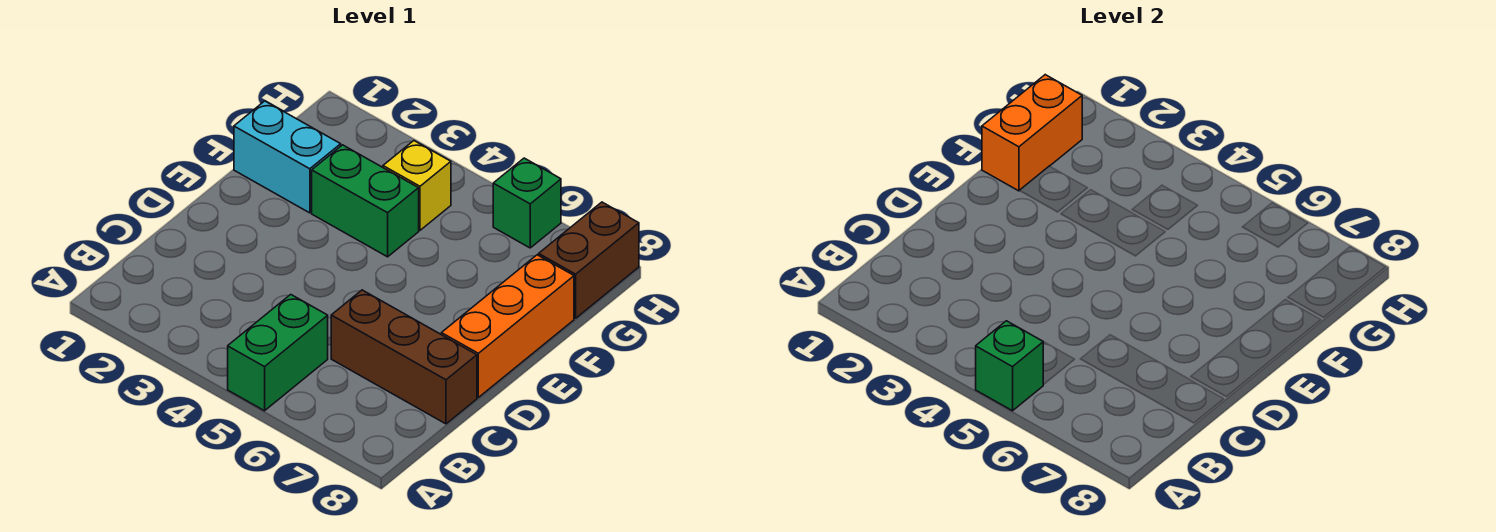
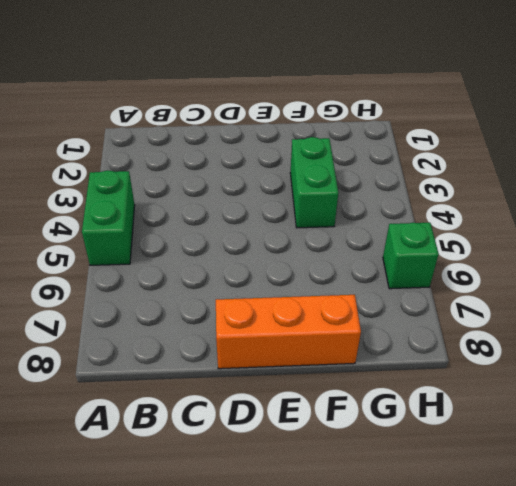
green brick A4:A5 level 1 -> green brick A5:B5 level 1
none -> brown brick C6:C8 level 1
none -> cyan brick F1:F2 level 1

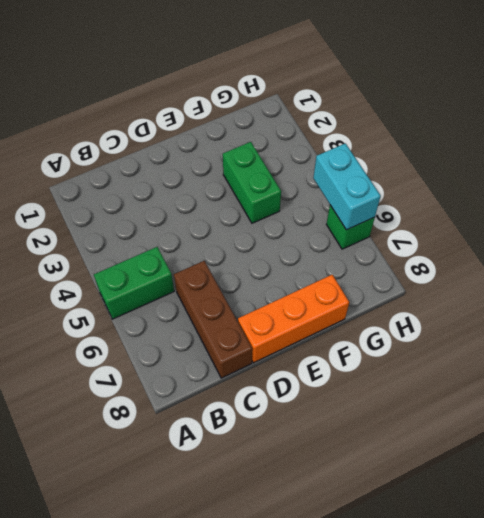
cyan brick H5:H6 level 2 -> cyan brick F1:F2 level 1
none -> yellow brick G4 level 1
none -> brown brick G8:H8 level 1

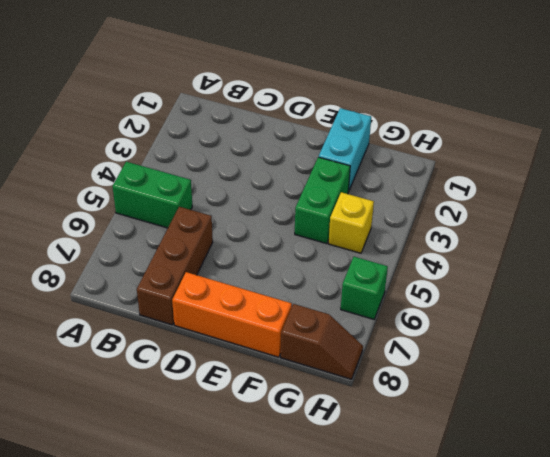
brown slope G8:H8 level 1 top G -> brown brick G8:H8 level 1
none -> green brick A5 level 2
none -> orange brick F1:G1 level 2

